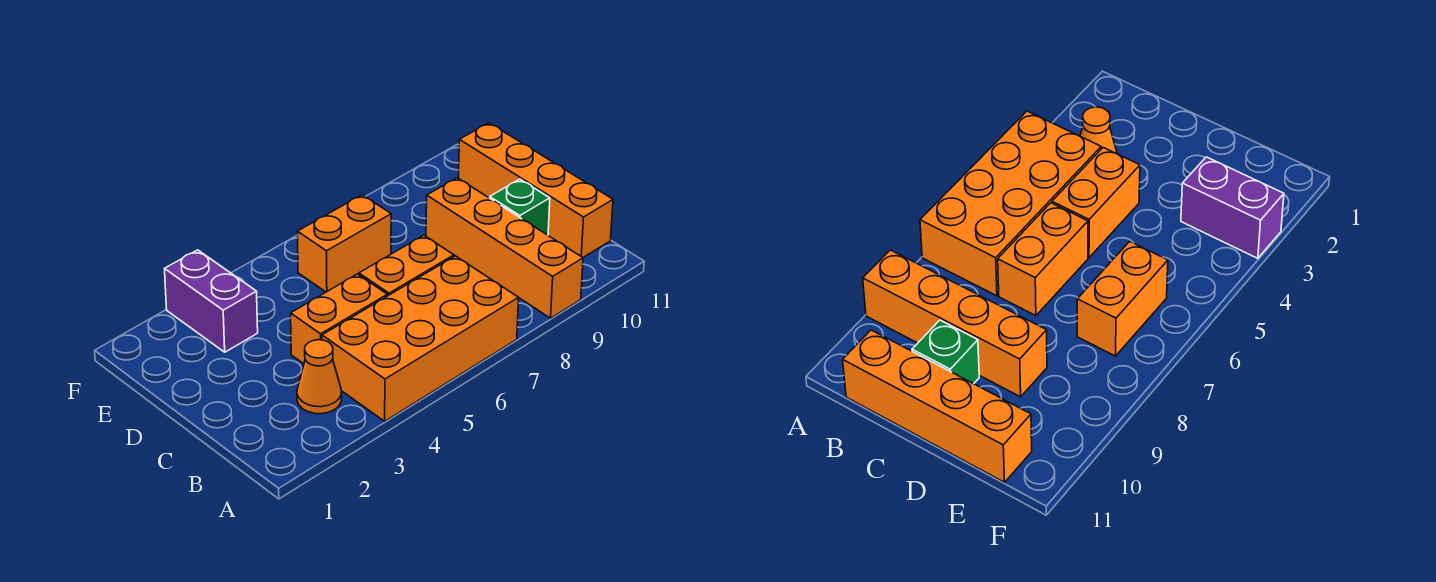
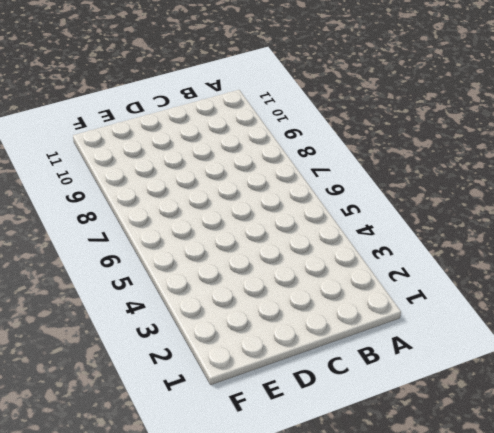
none -> orange brick A4:B7 level 1
none -> orange brick A9:D9 level 1

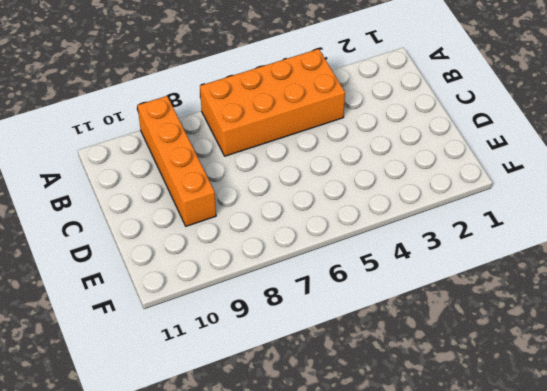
none -> orange cone B3 level 1
none -> orange brick B11:E11 level 1

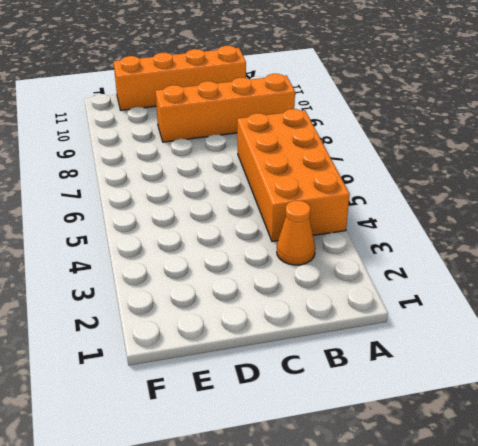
none -> orange brick C4:C5 level 1
none -> orange brick C6:C7 level 1

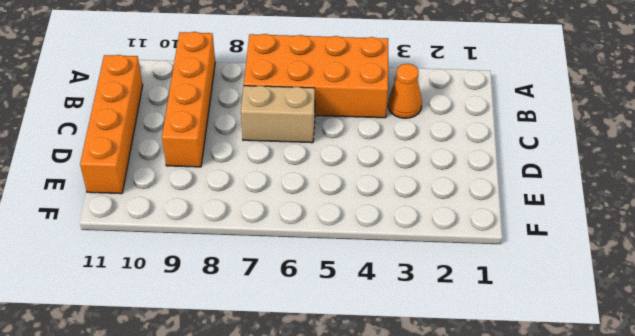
tan brick C6:C7 level 1 -> orange brick C6:C7 level 1
none -> orange brick C4:C5 level 1
none -> green brick C10 level 1

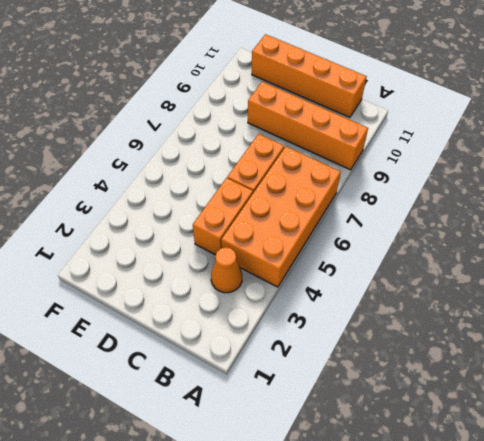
none -> green brick C10 level 1
none -> purple brick E3:F3 level 1

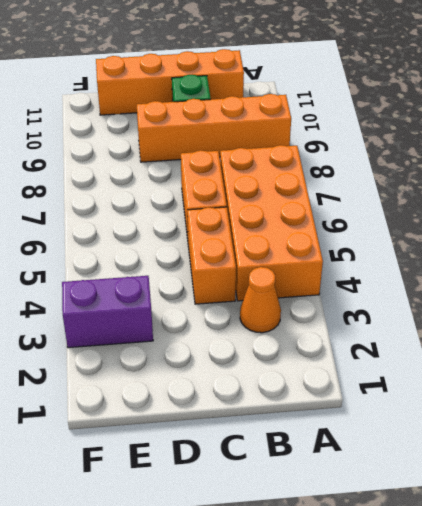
none -> orange brick E6:E7 level 1

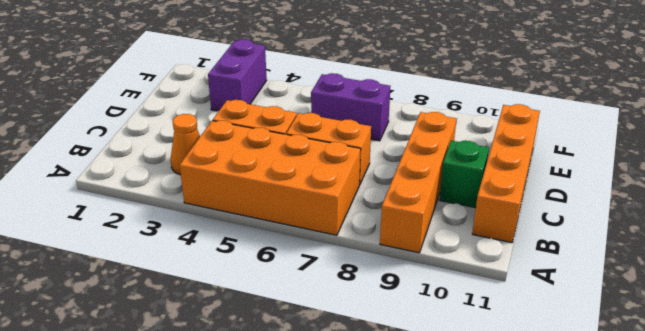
purple brick E6:E7 level 1 -> orange brick E6:E7 level 1

